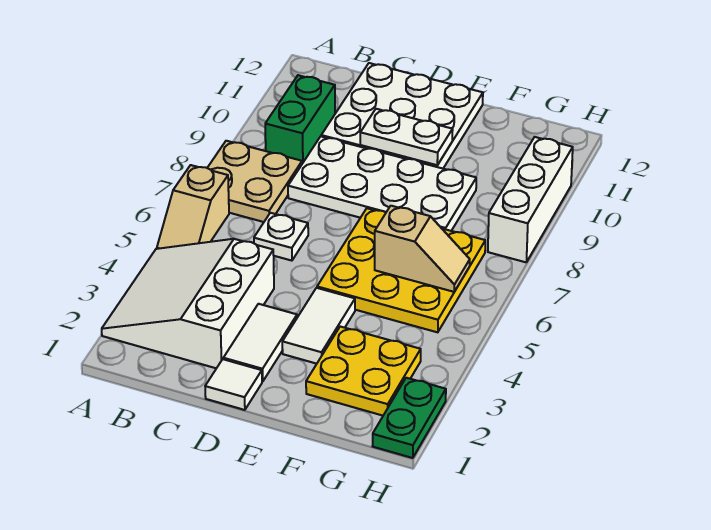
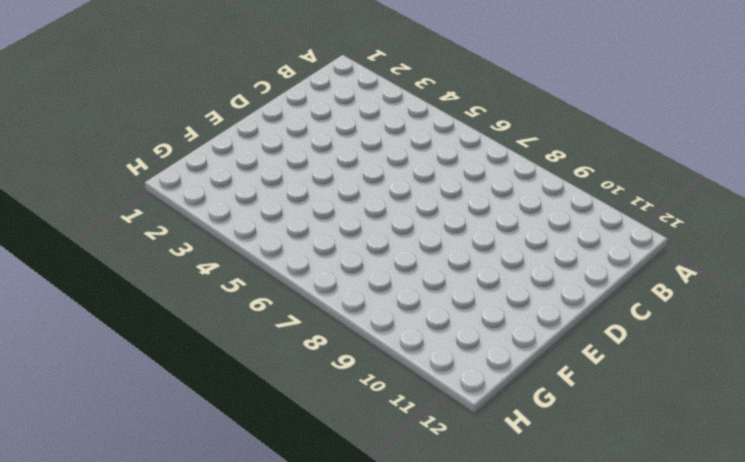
none -> white slope A2:C4 level 1 top C
none -> tan slope A5:A6 level 1 top 6
none -> tan plate A7:B8 level 1

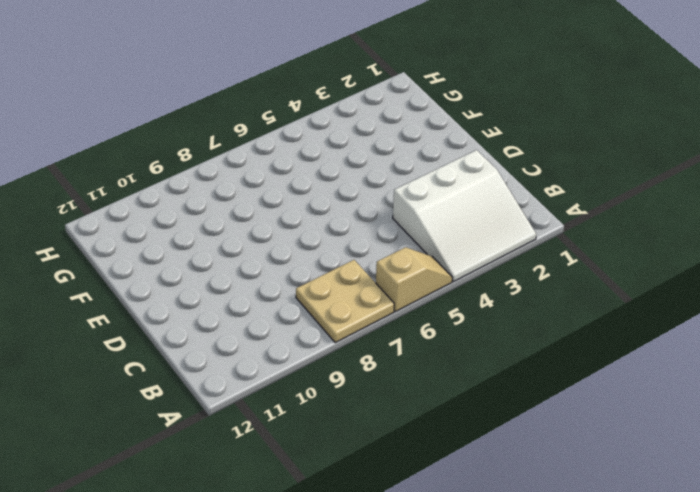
none -> green brick B9:B10 level 1
none -> white plate C6 level 1
none -> white plate C8:F9 level 1

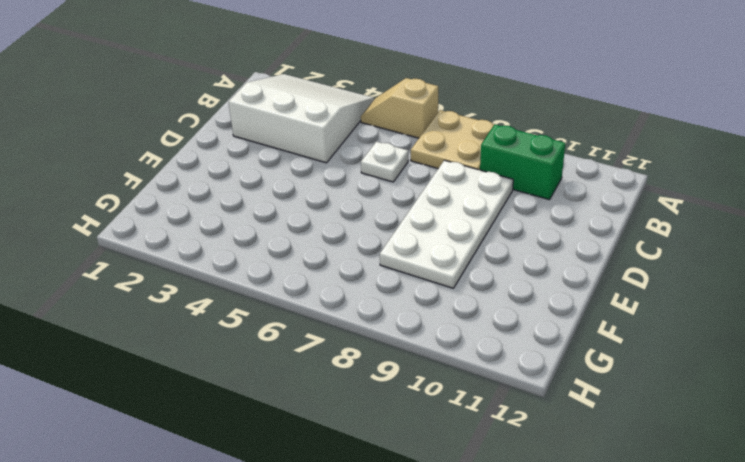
none -> white plate C10:E12 level 1
none -> white tile D1 level 1
none -> white tile D2:D3 level 1

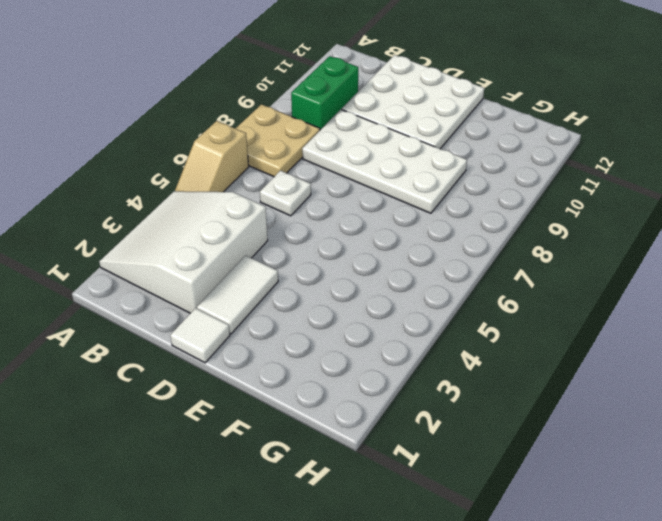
none -> white tile E3:E4 level 1
none -> yellow plate E5:G7 level 1
none -> yellow plate F2:G3 level 1

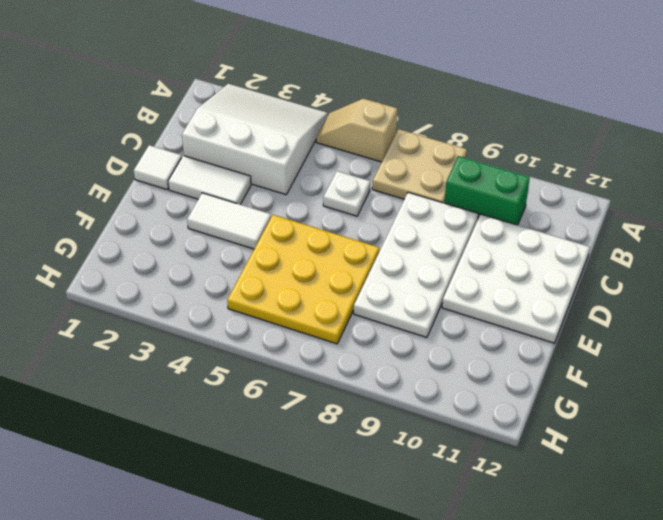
none -> yellow plate F2:G3 level 1
none -> green plate H1:H2 level 1
none -> white brick H8:H10 level 1

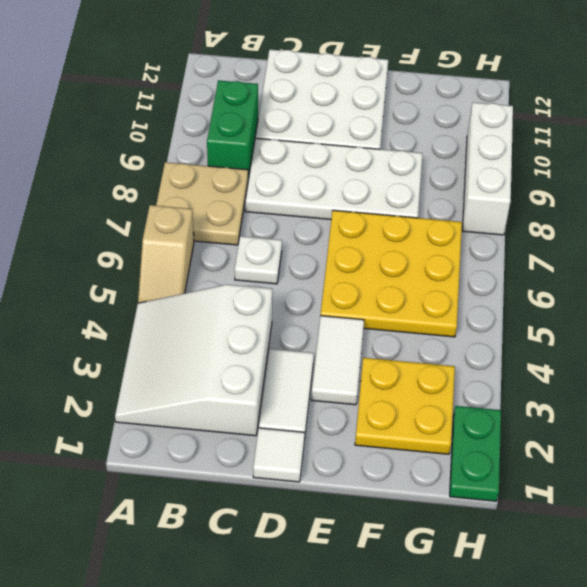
none -> white plate D10:E10 level 2
none -> tan slope F6:G6 level 2 top F

